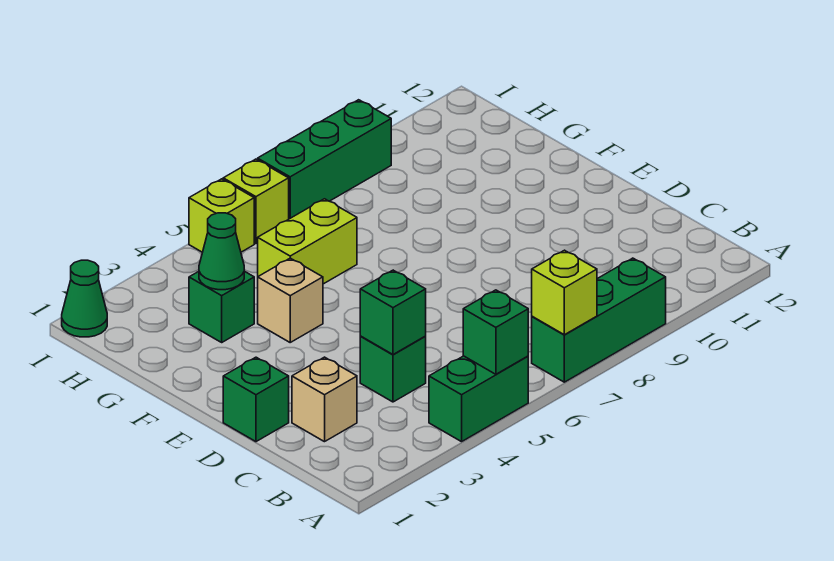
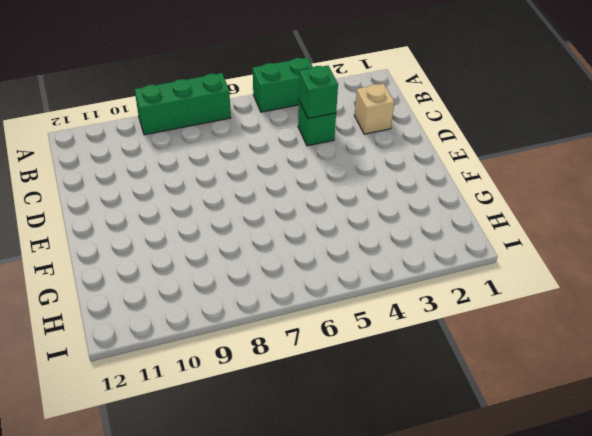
none -> green brick D1 level 1
none -> tan brick F4 level 1
none -> green brick G3 level 1

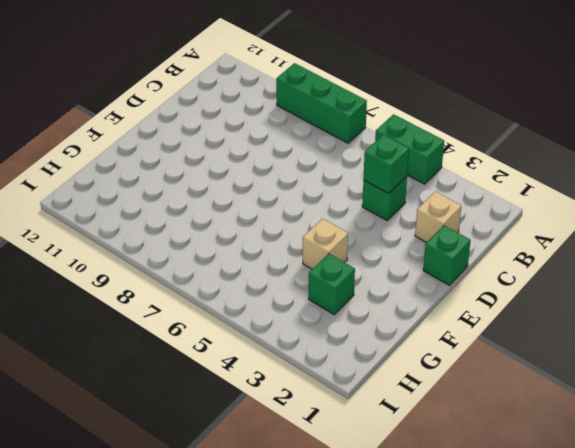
none -> lime brick G5:G6 level 1
none -> green cone I1 level 1
none -> lime brick I5 level 1

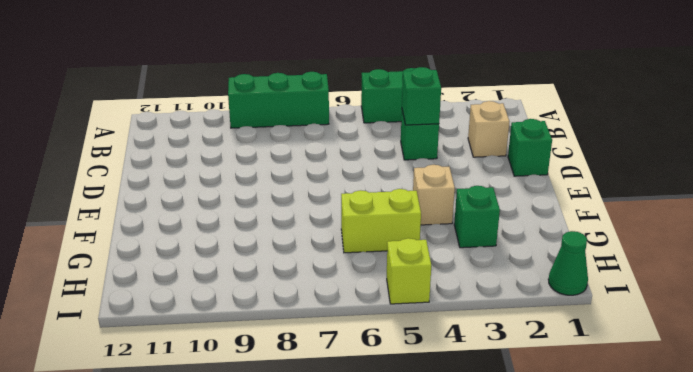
none -> lime brick I6 level 1
none -> green brick I7:I9 level 1
none -> green brick A5 level 2

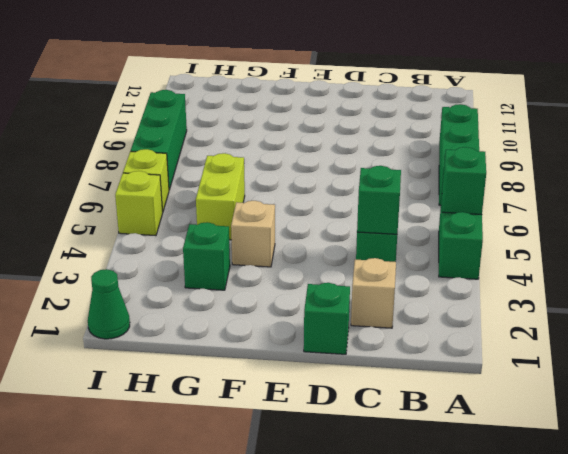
none -> lime brick A7 level 2
none -> green cone G3 level 2

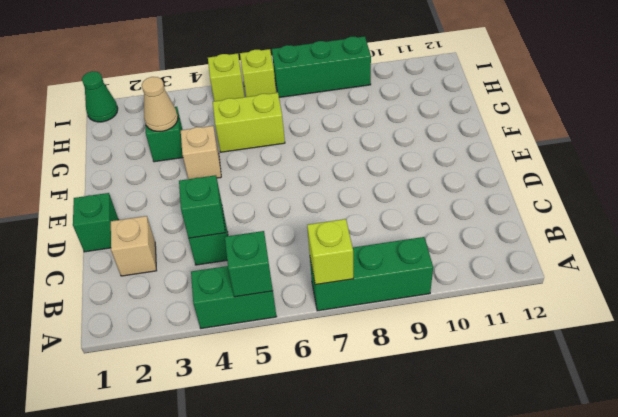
tan cone G3 level 2 -> green cone G3 level 2

